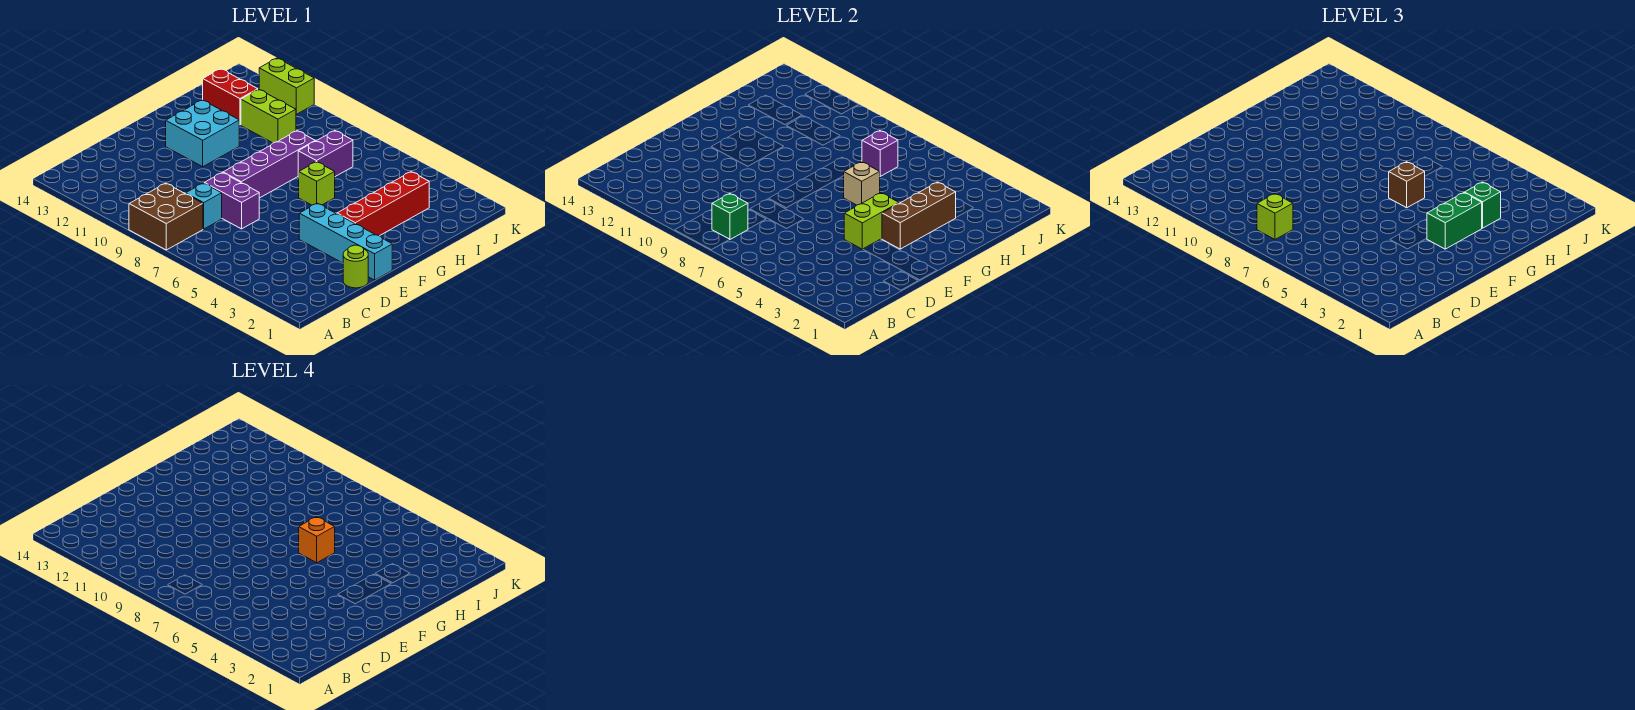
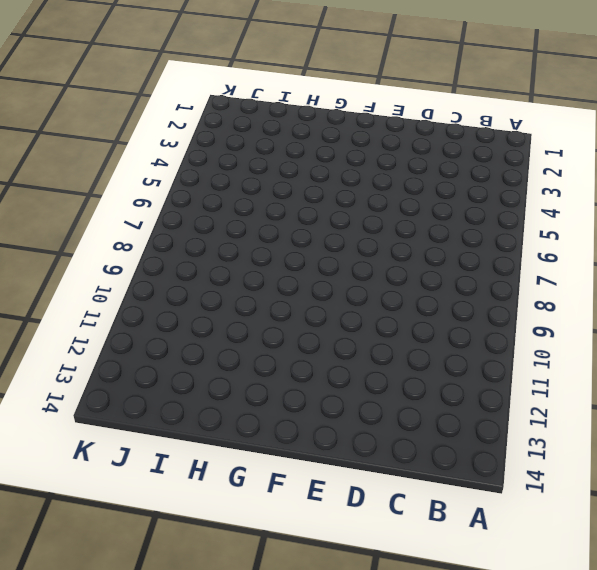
none -> brown brick A8:B9 level 1
none -> cyan brick C8 level 1
none -> lime round brick D1 level 1

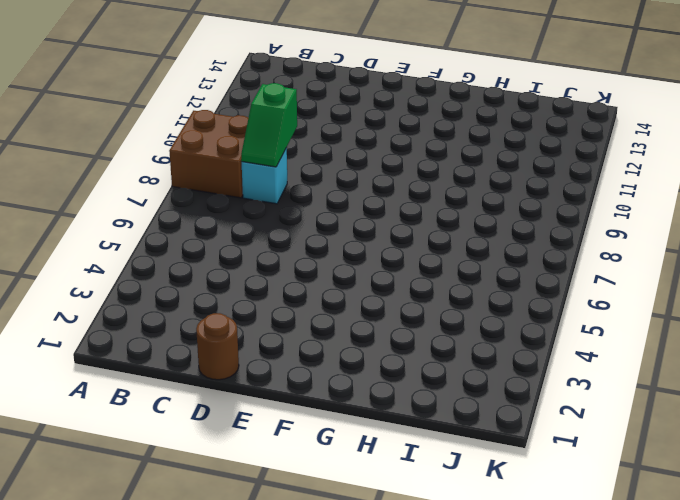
green slope C8:C9 level 2 top 9 -> none
brown round brick D1 level 1 -> lime round brick D1 level 1
none -> purple brick D7:D8 level 1
none -> cyan brick E1:E4 level 1
none -> purple brick E8:H8 level 1

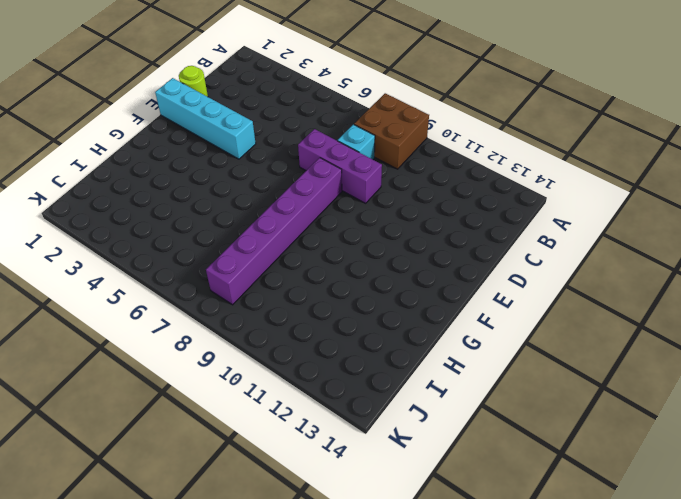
purple brick D7:D9 level 1 -> purple brick D7:D8 level 1
purple brick E8:J8 level 1 -> purple brick E8:H8 level 1
none -> red brick F3:I3 level 1
none -> cyan brick F11:G12 level 1
none -> lime brick G6 level 1

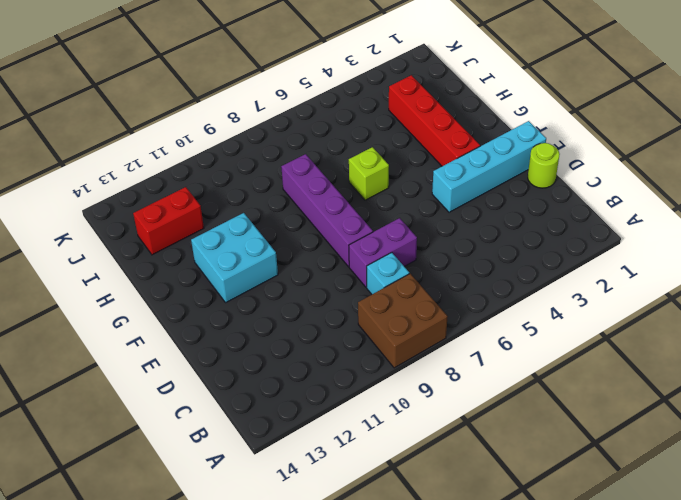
none -> purple brick H7:I7 level 1
none -> lime brick I10:I11 level 1
none -> lime brick K11:K12 level 1

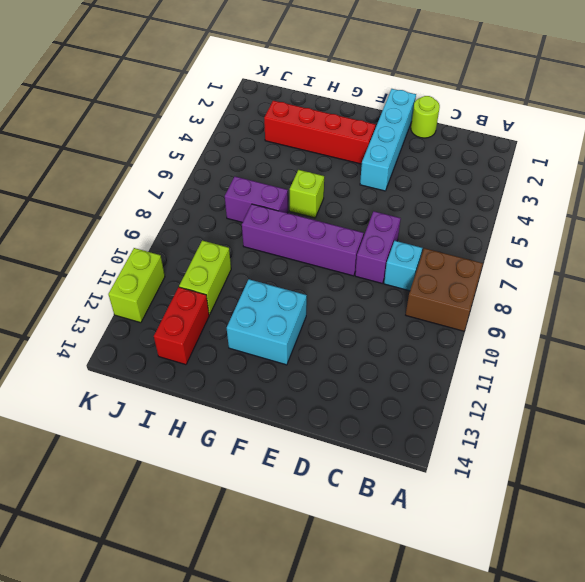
none -> green brick B8 level 2
none -> lime brick E4:F4 level 2
none -> brown brick F3:H3 level 2

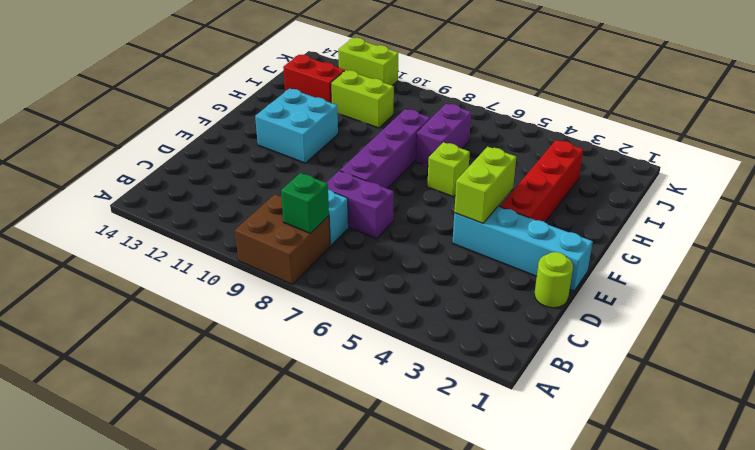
none -> brown brick F3:H3 level 2
none -> tan brick G6 level 2
none -> purple brick I7 level 2

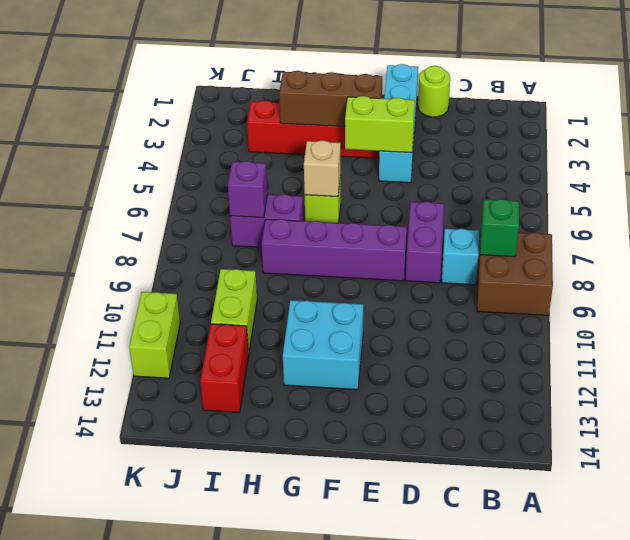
none -> lime brick B8 level 3
none -> green brick F3:G3 level 3
none -> brown brick G6 level 3

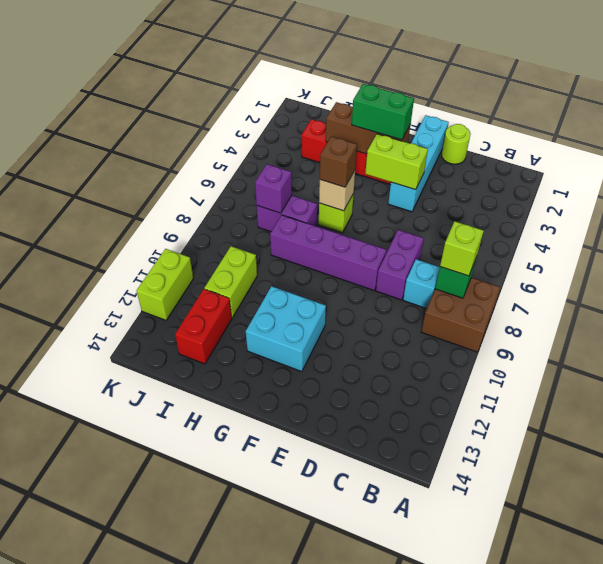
none -> green brick H3 level 3
none -> orange brick G6 level 4

